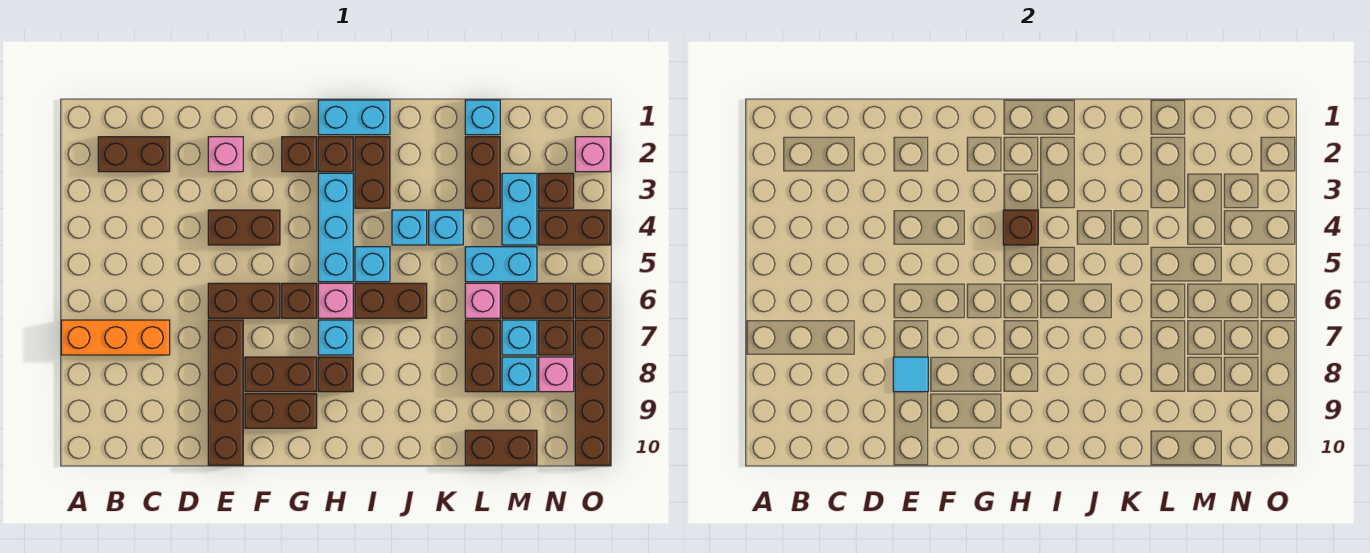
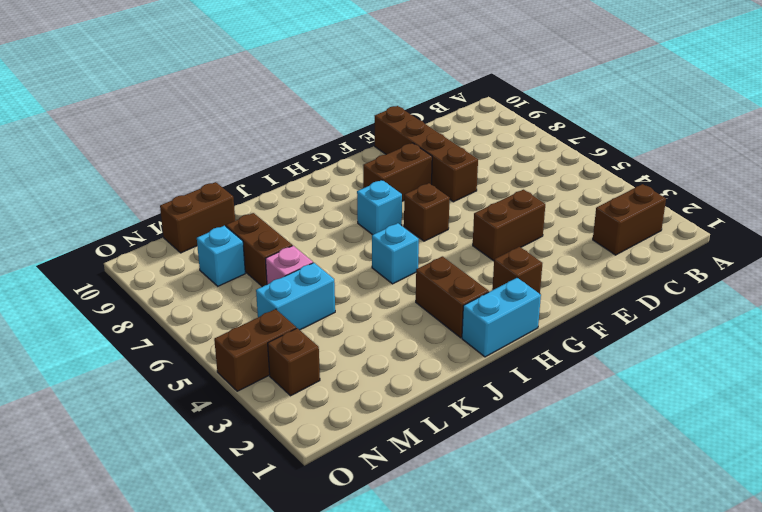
none -> orange brick A7:C7 level 1
none -> pink brick E2 level 1
none -> brown brick E6:F6 level 1
none -> brown brick F9:G9 level 1

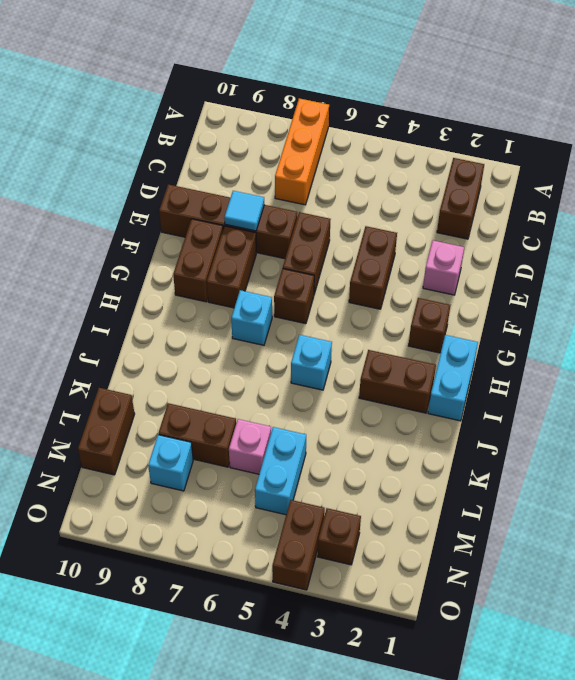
none -> brown brick H2 level 1
none -> cyan brick H3:H5 level 1
none -> pink brick H6 level 1
none -> brown brick H8 level 1

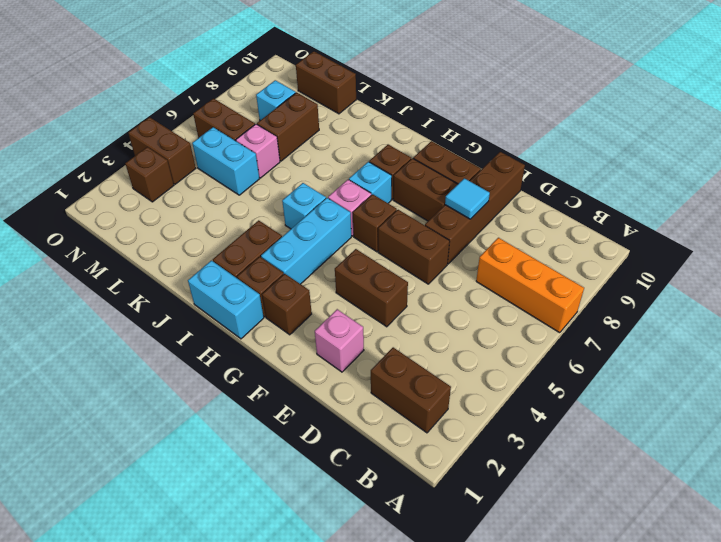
none -> brown brick I6:J6 level 1
none -> cyan brick J4 level 1
none -> cyan brick K4 level 1
none -> cyan brick L1 level 1

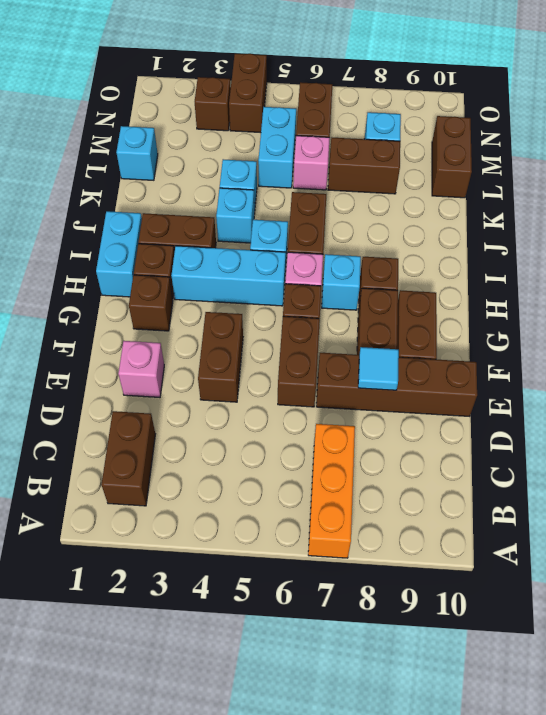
none -> brown brick L2:L3 level 1
none -> cyan brick M3:M4 level 1
none -> cyan brick M7 level 1
none -> brown brick N7 level 1

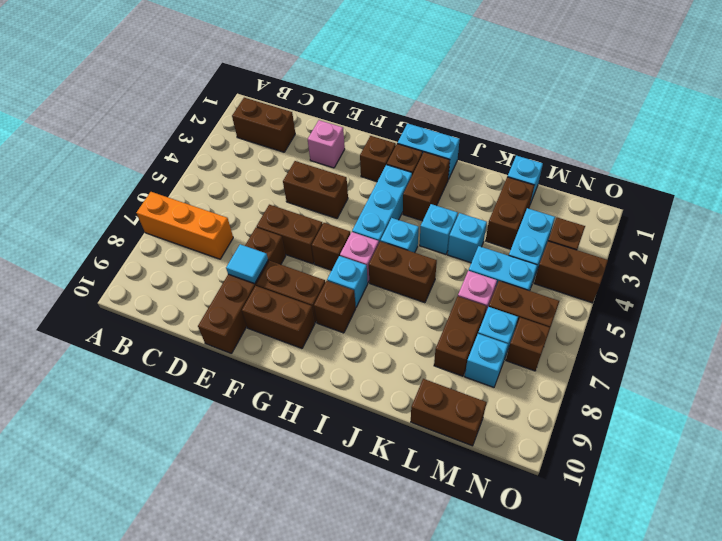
none -> pink brick N8 level 1
none -> pink brick O2 level 1
none -> brown brick O6 level 1
none -> brown brick O7:O10 level 1

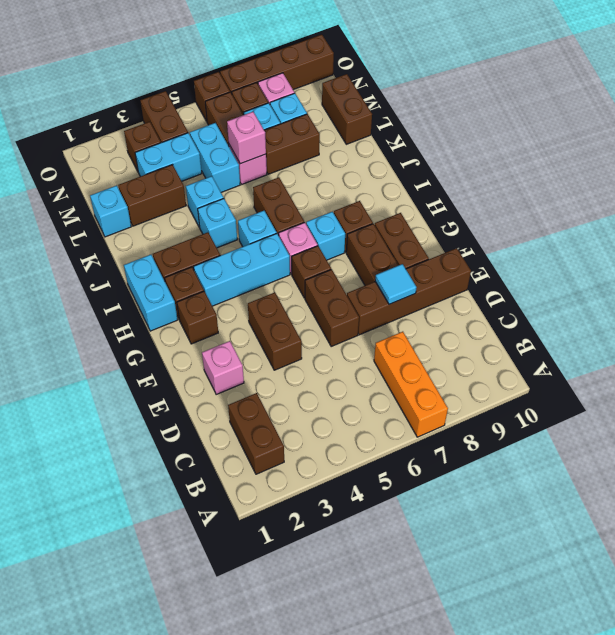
pink brick L6 level 2 -> pink brick O2 level 1
none -> brown brick H4 level 2

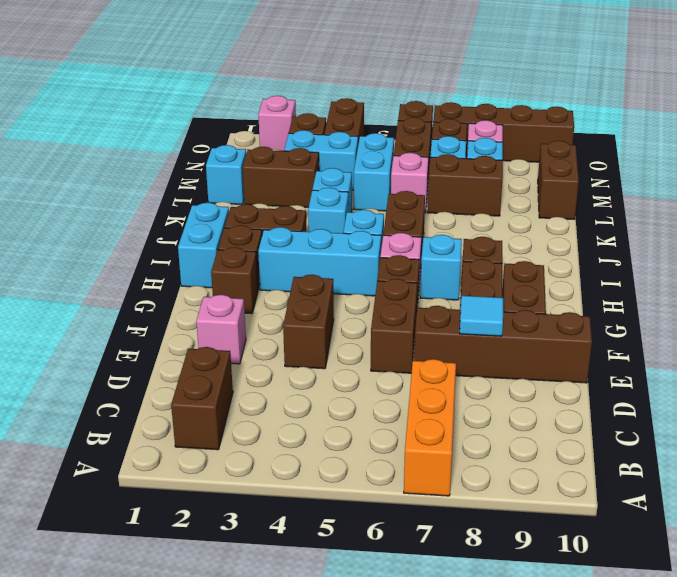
none -> brown brick H4 level 2

